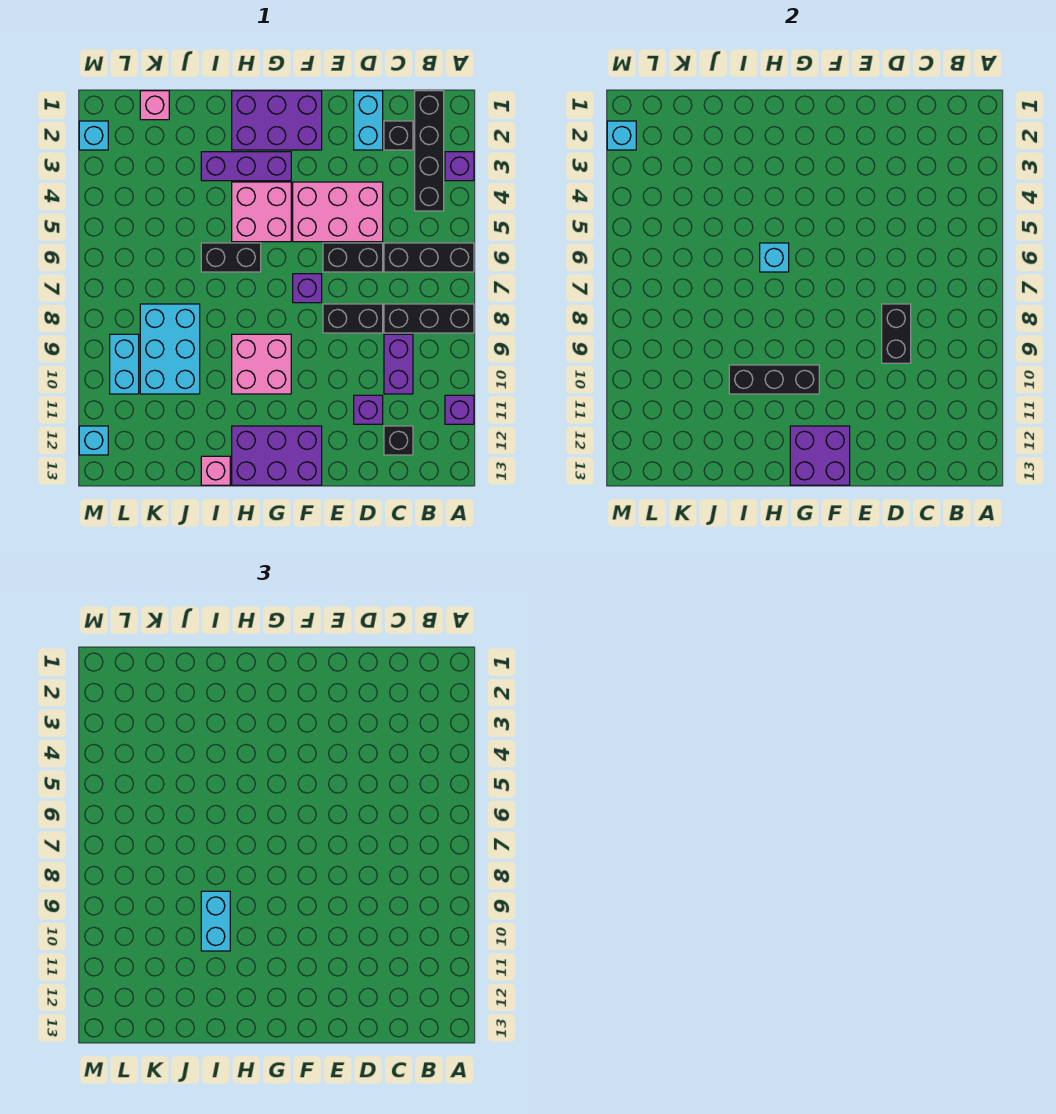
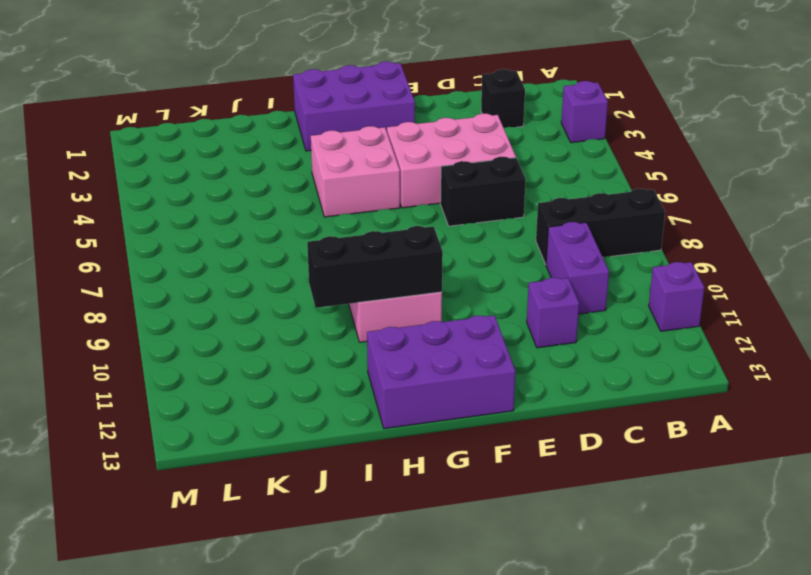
none -> black brick A6:C6 level 1
none -> black brick B1:B4 level 1
none -> black brick C12 level 1
none -> cyan brick D1:D2 level 1

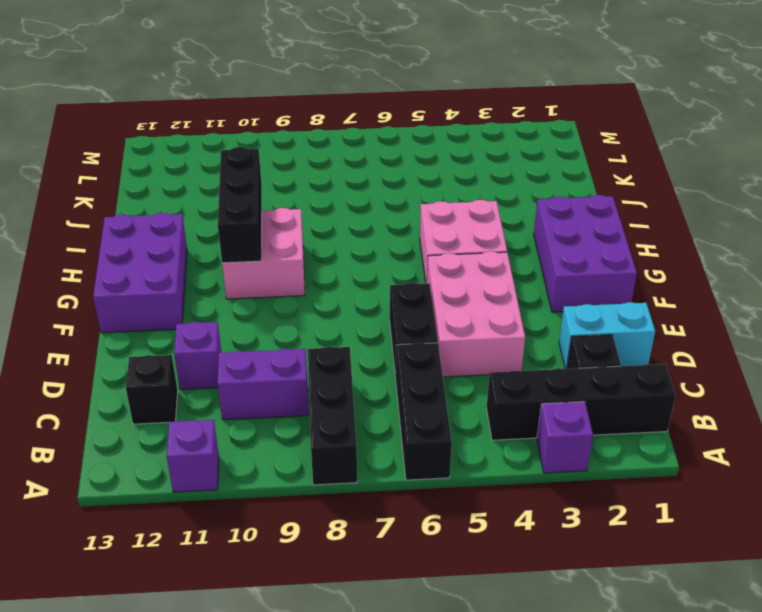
none -> black brick D8:E8 level 1
none -> purple brick F7 level 1
none -> purple brick G3:I3 level 1
none -> black brick H6:I6 level 1

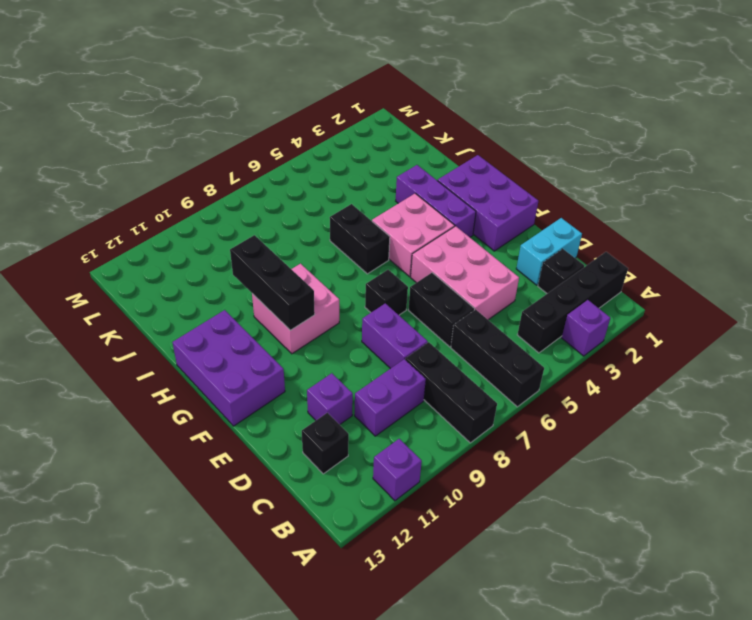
purple brick D8:E8 level 1 -> black brick D8:E8 level 1
black brick F7 level 1 -> purple brick F7 level 1
none -> pink brick I13 level 1
none -> cyan brick J8:K10 level 1
none -> pink brick K1 level 1
none -> cyan brick L9:L10 level 1

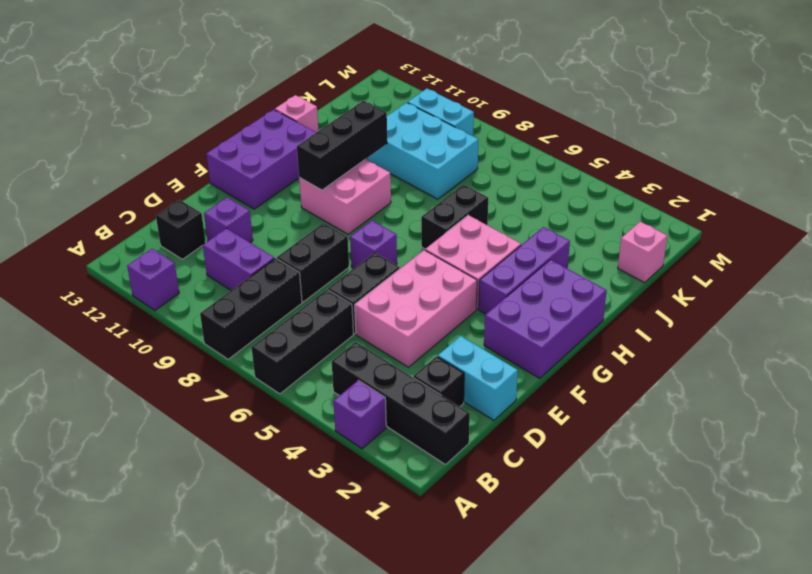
none -> cyan brick M2 level 1
none -> cyan brick M12 level 1
none -> black brick D8:D9 level 2
none -> purple brick F12:G13 level 2

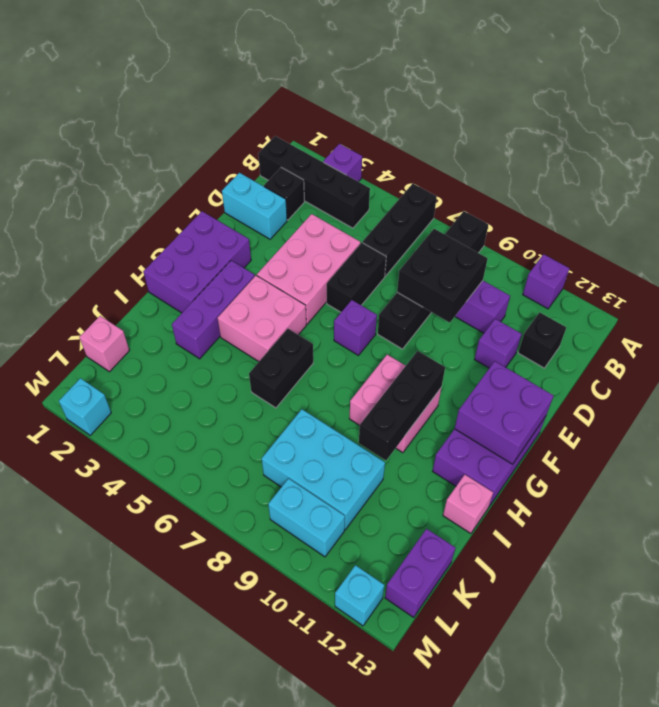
black brick C8:D9 level 2 -> black brick D8:D9 level 2
purple brick K13:L13 level 1 -> none
none -> cyan brick H6 level 2
none -> cyan brick M2 level 2
none -> cyan brick I9:I10 level 3

